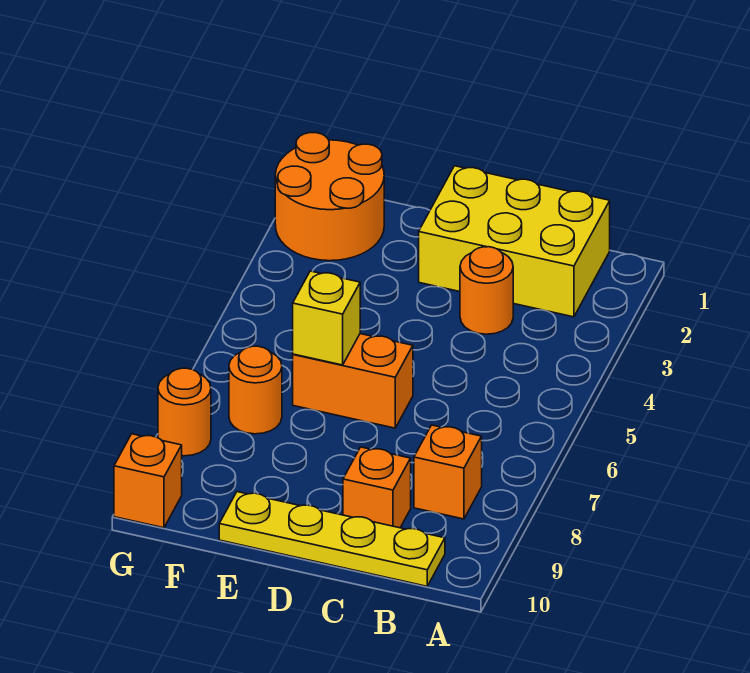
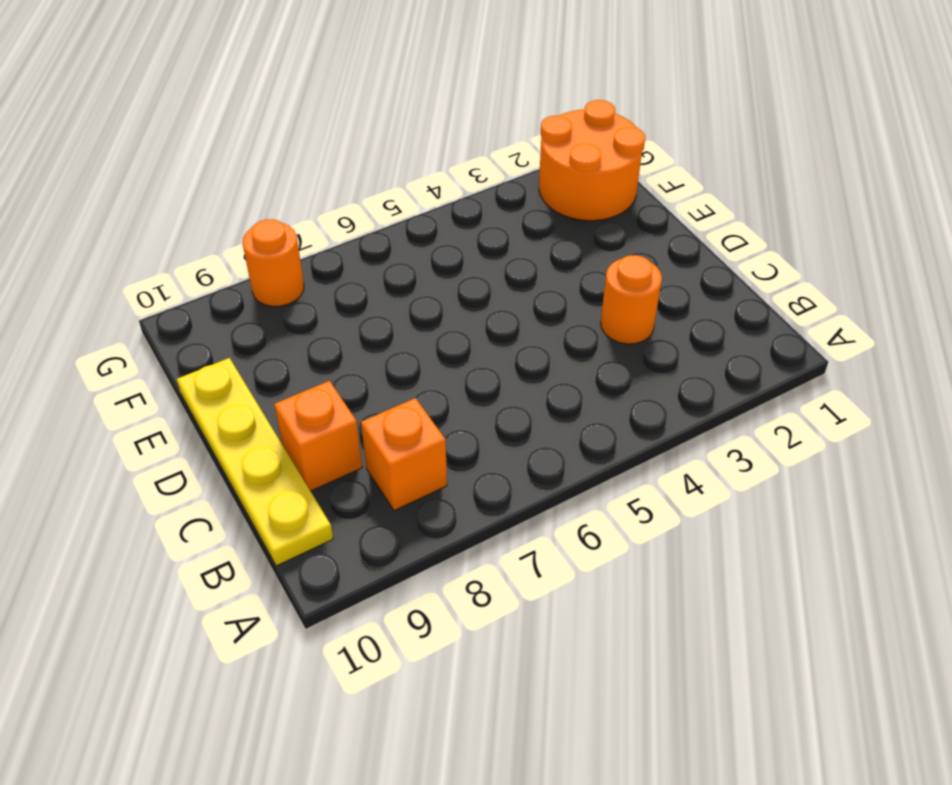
none -> yellow brick B1:D2 level 1
none -> orange brick D6:E6 level 1

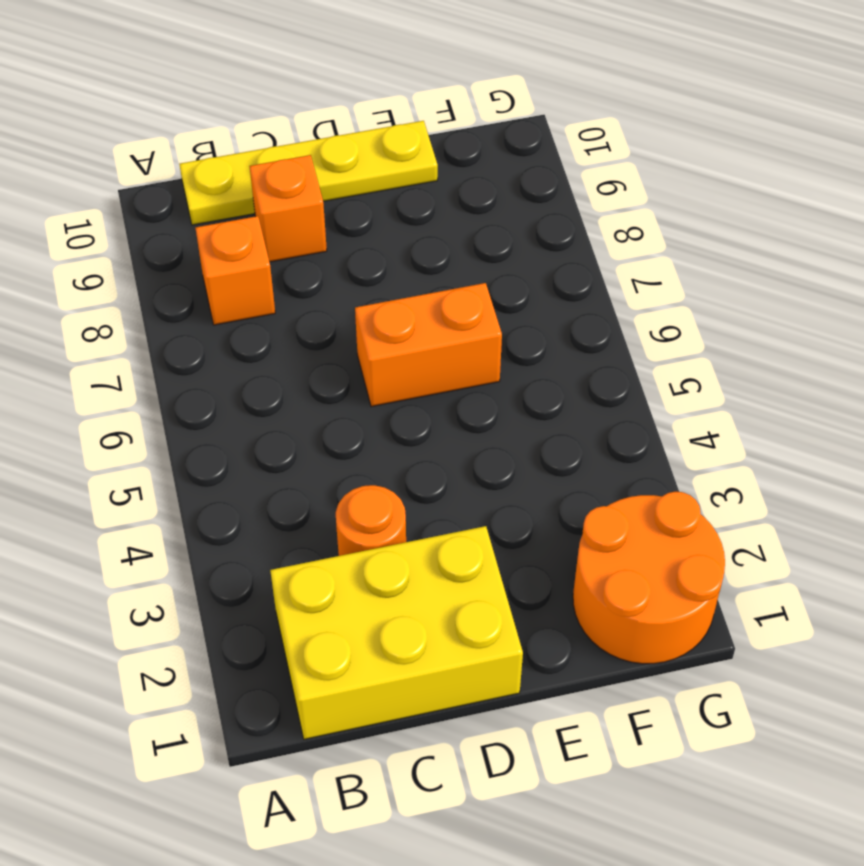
none -> orange round brick F7 level 1
none -> orange round brick G8 level 1

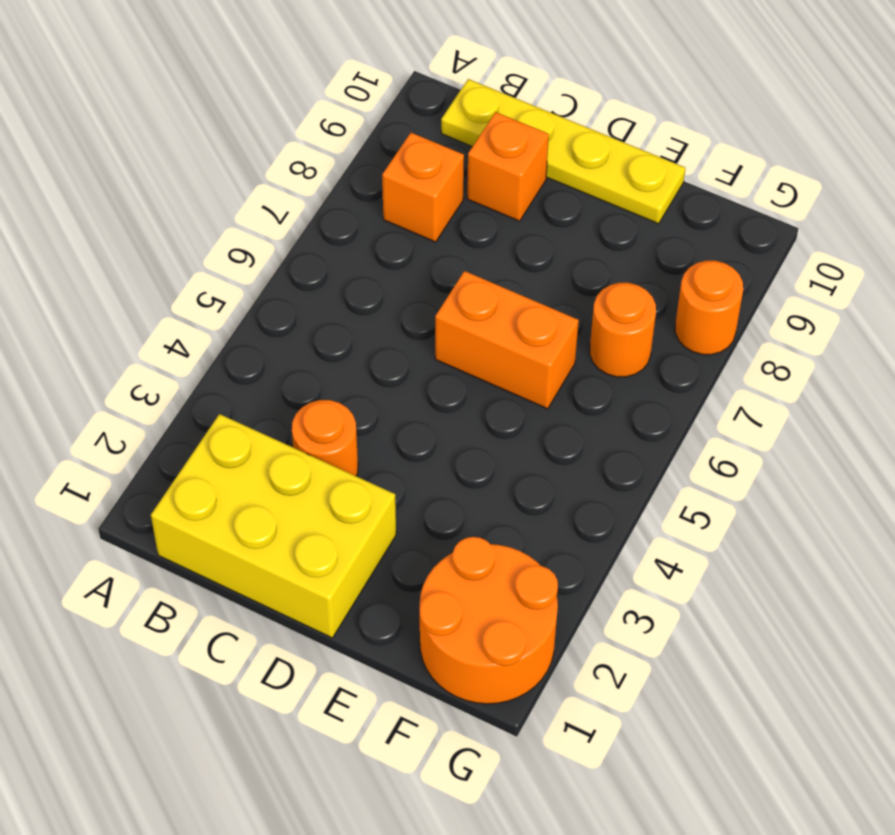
none -> orange brick G10 level 1
none -> yellow brick E6 level 2

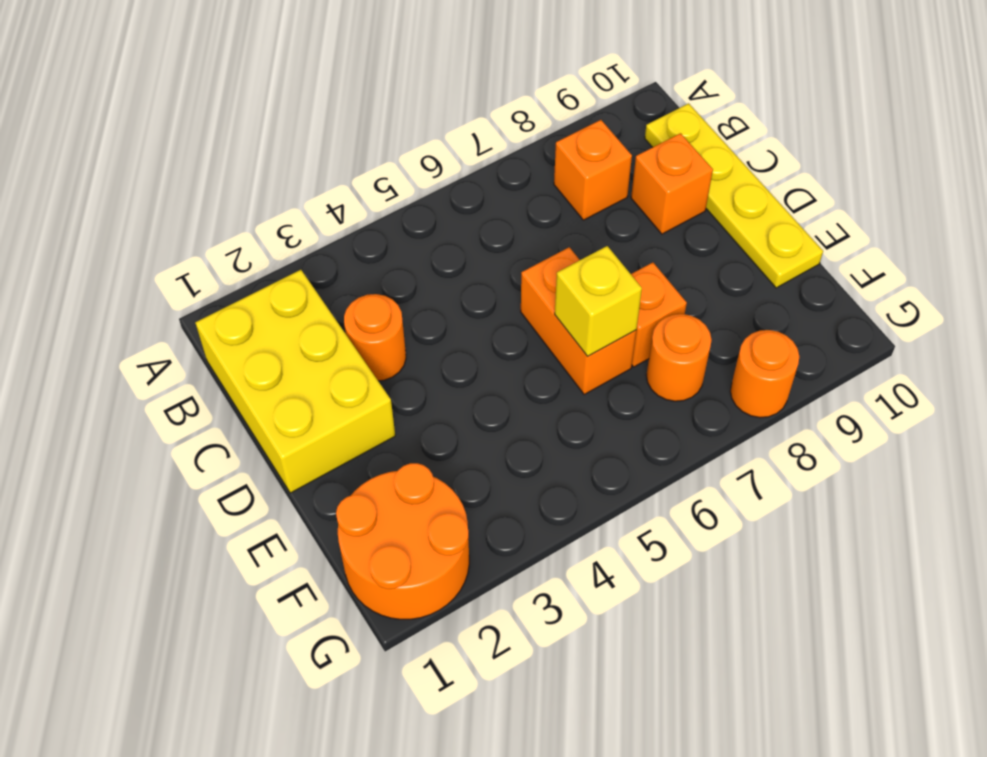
orange brick E7 level 1 -> orange brick G10 level 1

